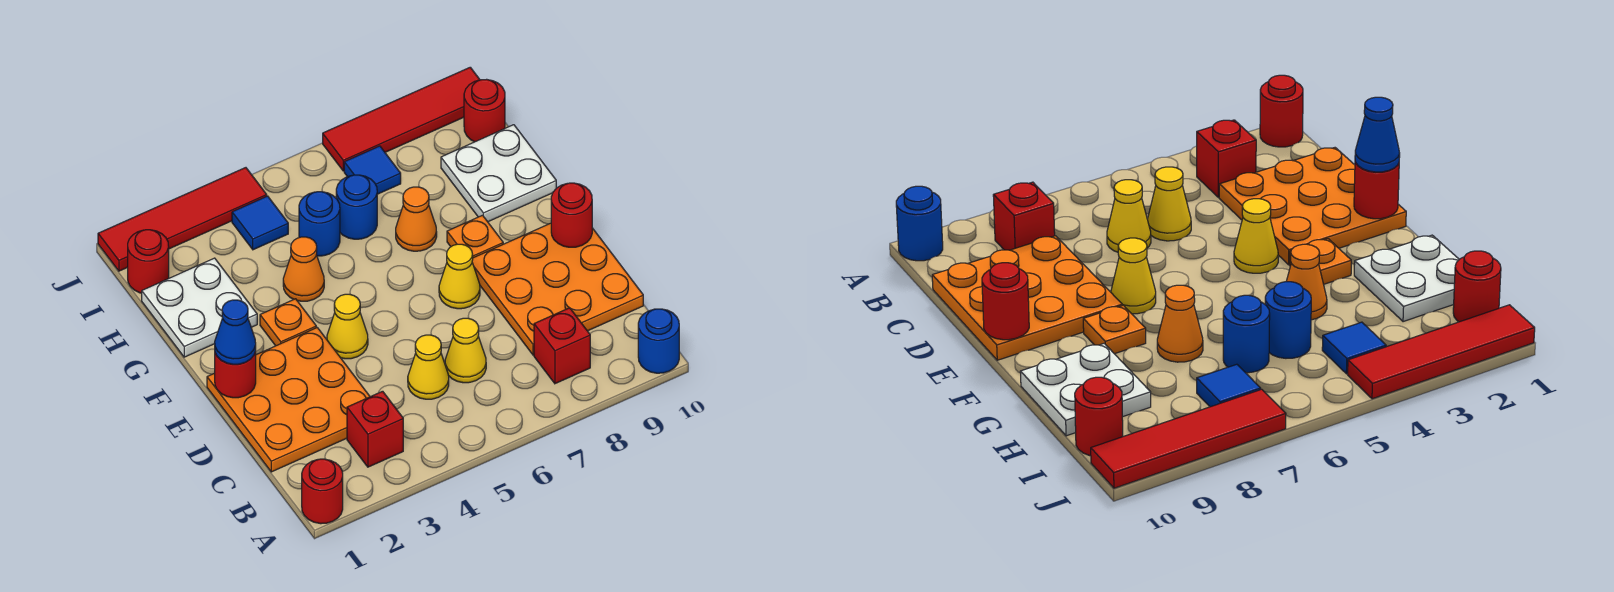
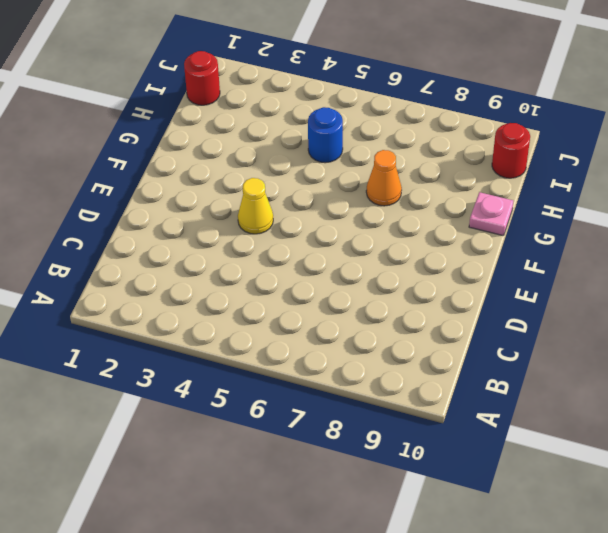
pink plate G10 level 1 -> white plate G9:H10 level 1
none -> red round brick A1 level 1
none -> blue round brick A10 level 1
none -> red brick B3 level 1

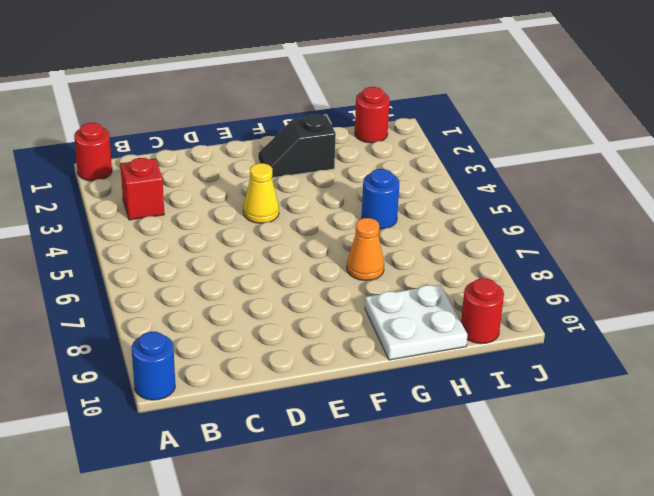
black slope F2:G2 level 1 top G -> white plate G1:H2 level 1
none -> red brick B8 level 1
none -> orange plate C1:E3 level 1
none -> yellow cone C5 level 1

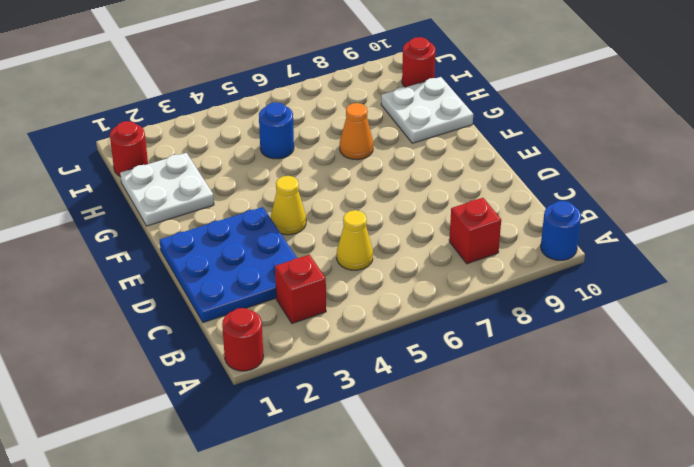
blue plate C1:E3 level 1 -> orange plate C1:E3 level 1
none -> yellow cone C6 level 1
none -> orange plate C8:E10 level 1
none -> yellow cone E7 level 1

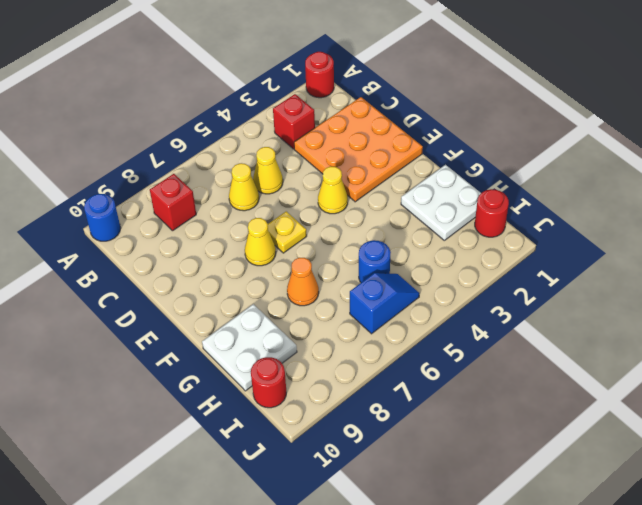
yellow plate E6 level 1 -> none
blue slope I5:I6 level 1 top 6 -> none
none -> orange plate C8:E10 level 1
none -> orange plate F3 level 1
none -> orange plate F8 level 1

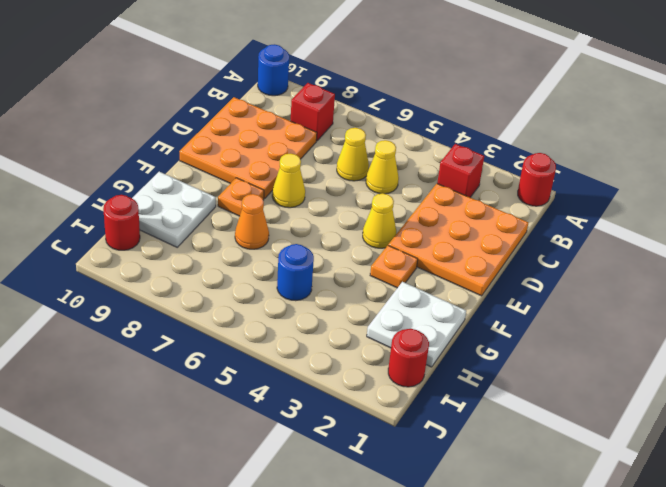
none -> orange cone G4 level 1
none -> blue round brick H6 level 1
none -> blue tile I4 level 1

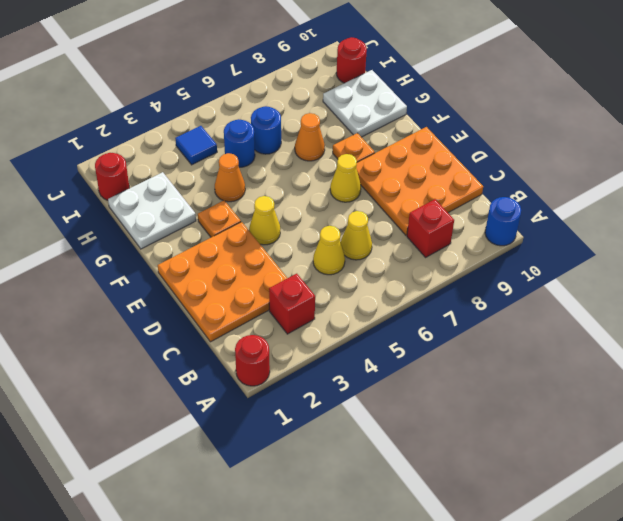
none -> blue tile I7 level 1
none -> red tile J1:J4 level 1
none -> red tile J7:J10 level 1

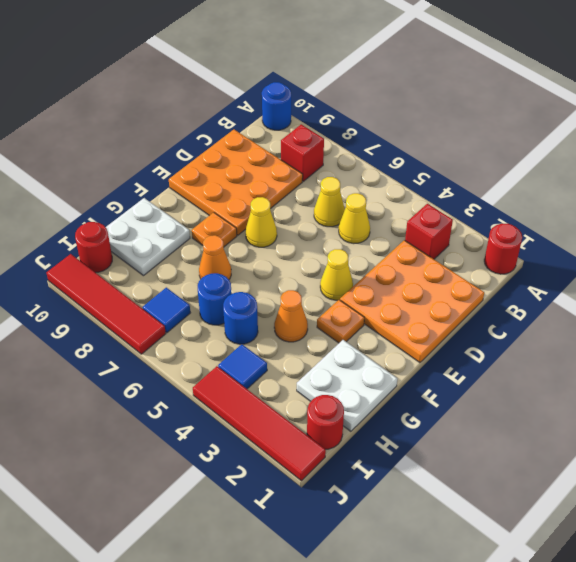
none -> red round brick E1 level 2
none -> red round brick E10 level 2
none -> blue cone E1 level 3

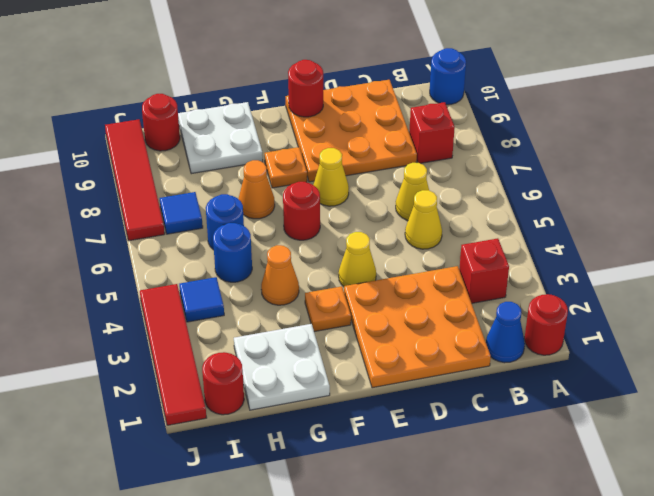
blue cone B1 level 1 -> blue cone E1 level 3
red round brick F6 level 1 -> red round brick E1 level 2

